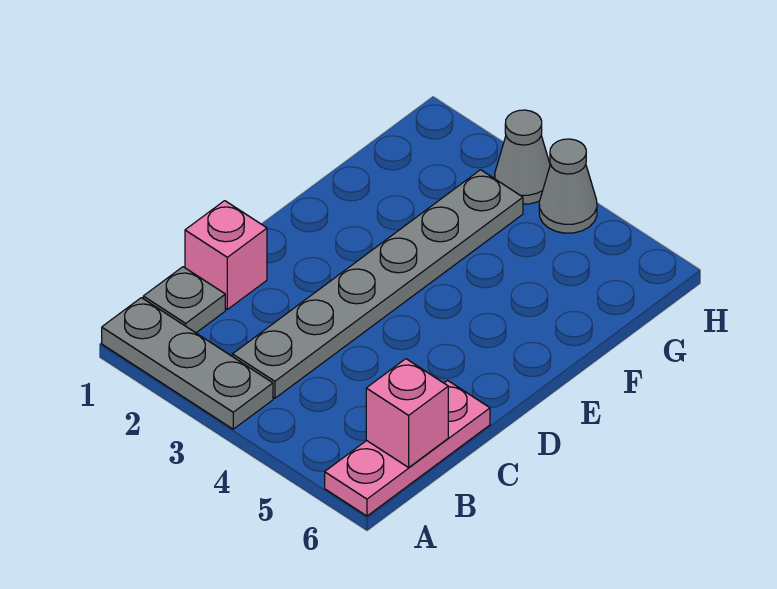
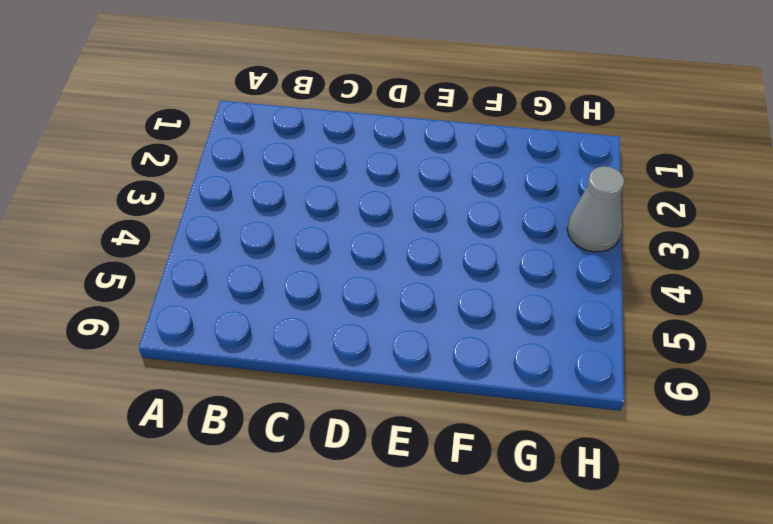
none -> grey plate A1:A3 level 1
none -> pink plate A6:C6 level 1

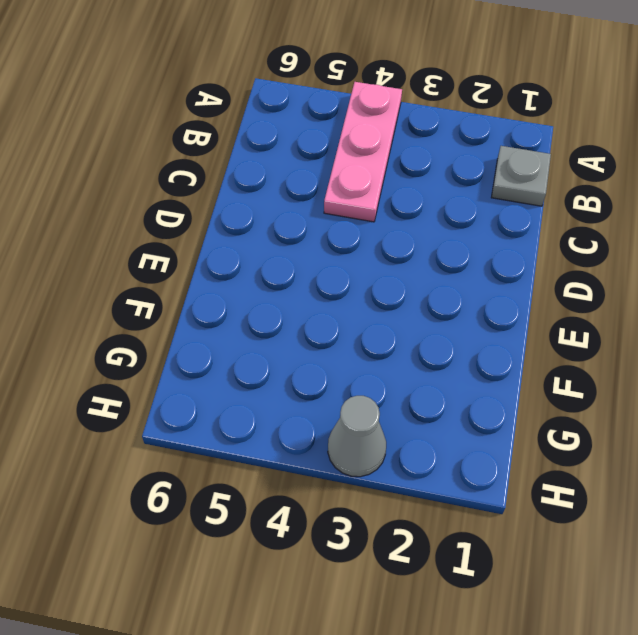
pink plate A4:C4 level 1 -> pink plate A6:C6 level 1
none -> grey plate A1:A3 level 1
none -> grey plate B3:G3 level 1

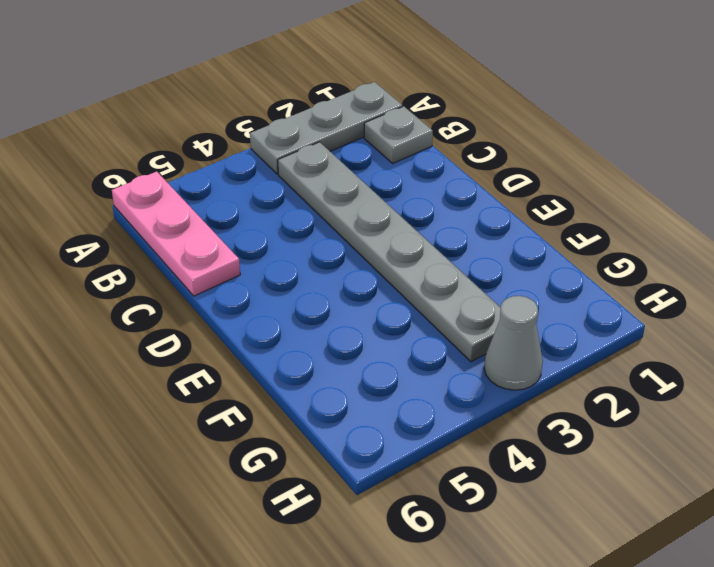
none -> pink brick C1 level 1
none -> grey cone H4 level 1

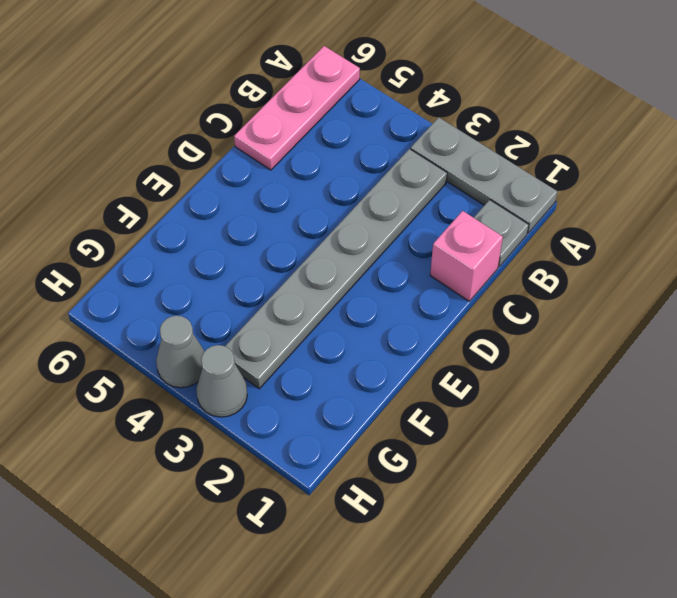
none -> pink brick B6 level 2

